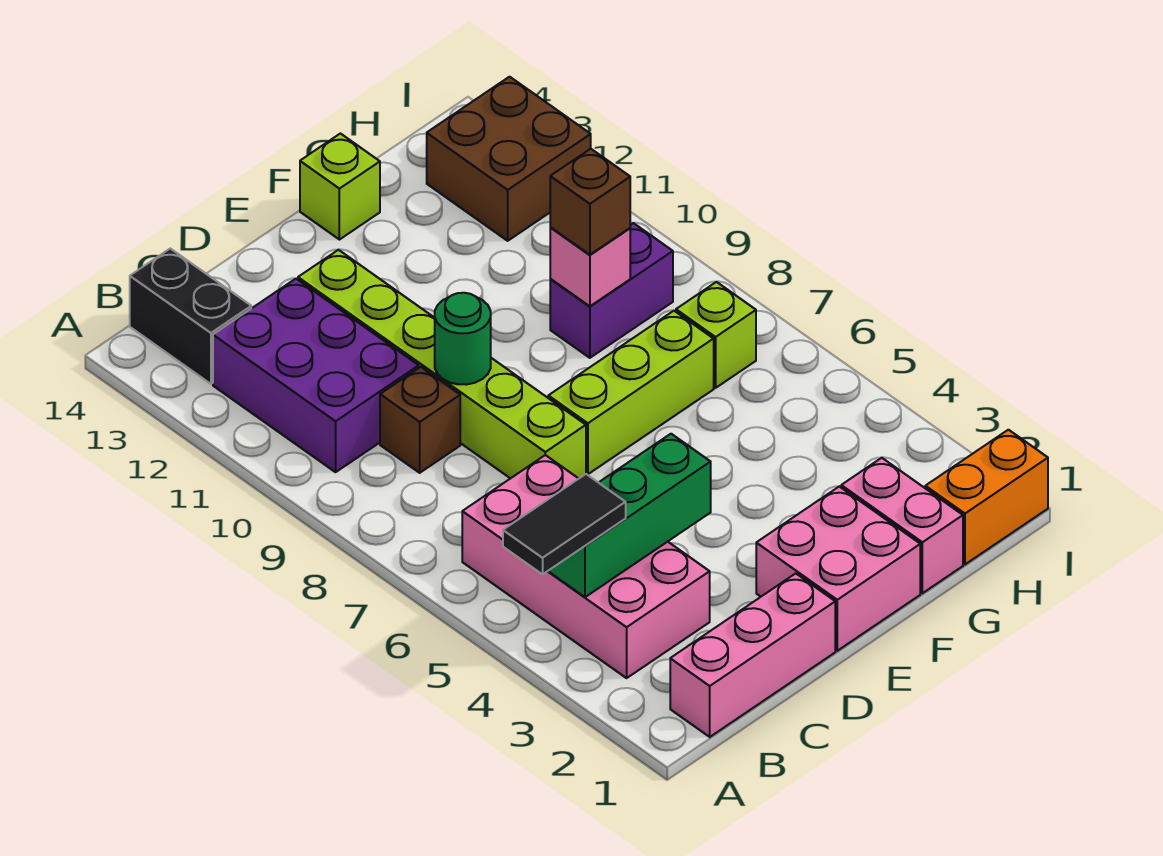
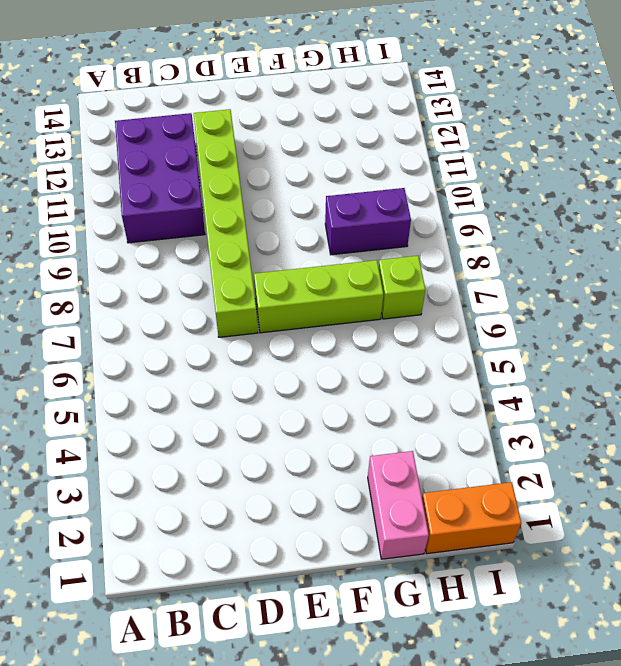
none -> pink brick B1:D1 level 1
none -> pink brick B3:C6 level 1
none -> black brick B13:B14 level 1

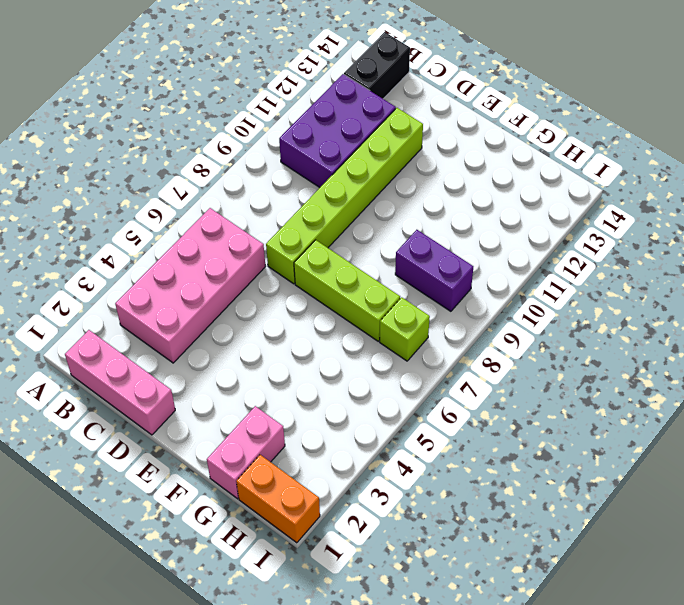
none -> brown brick C9 level 1
none -> pink brick E1:F2 level 1
none -> lime brick F14 level 1

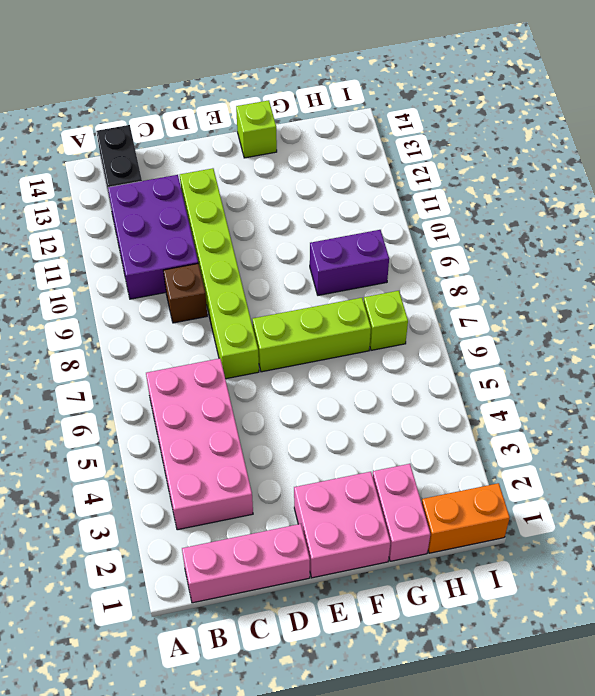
none -> brown brick H12:I13 level 1
none -> green brick B4:D4 level 2
none -> green round brick D9 level 2

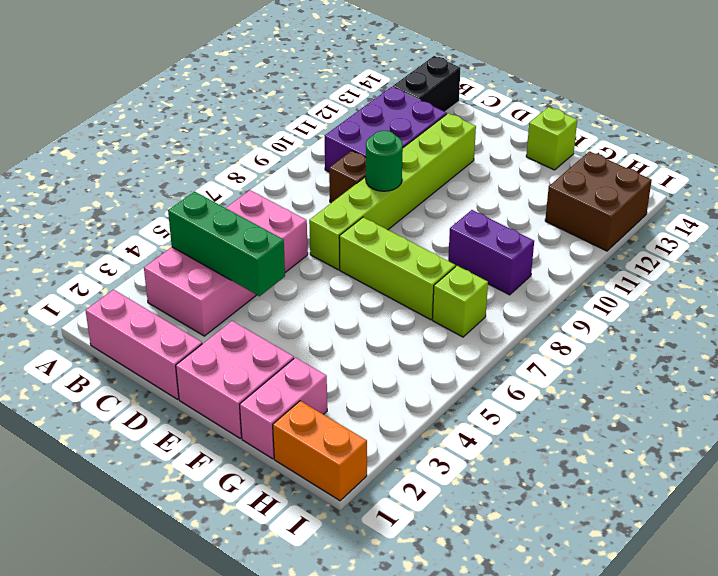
none -> pink brick G9 level 2
none -> black tile A4:B4 level 3
none -> brown brick G9 level 3

